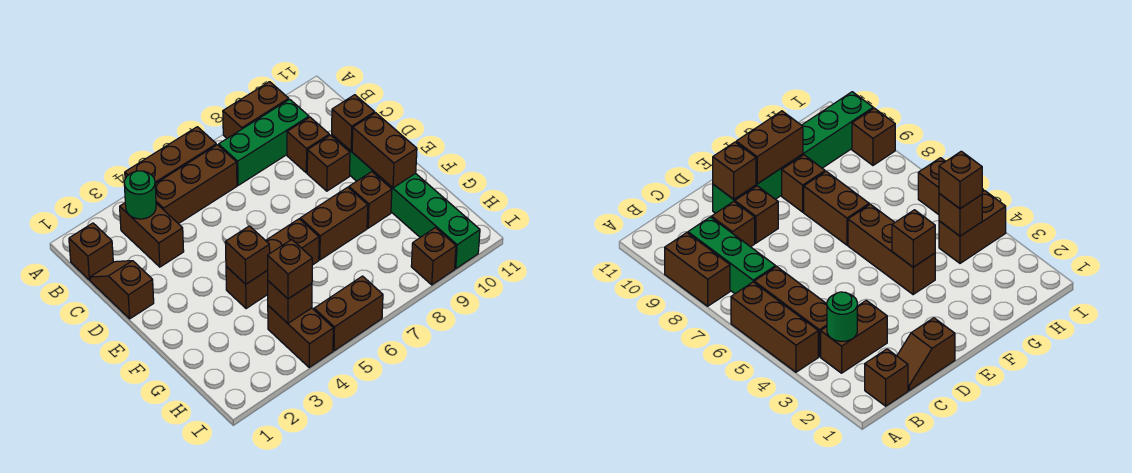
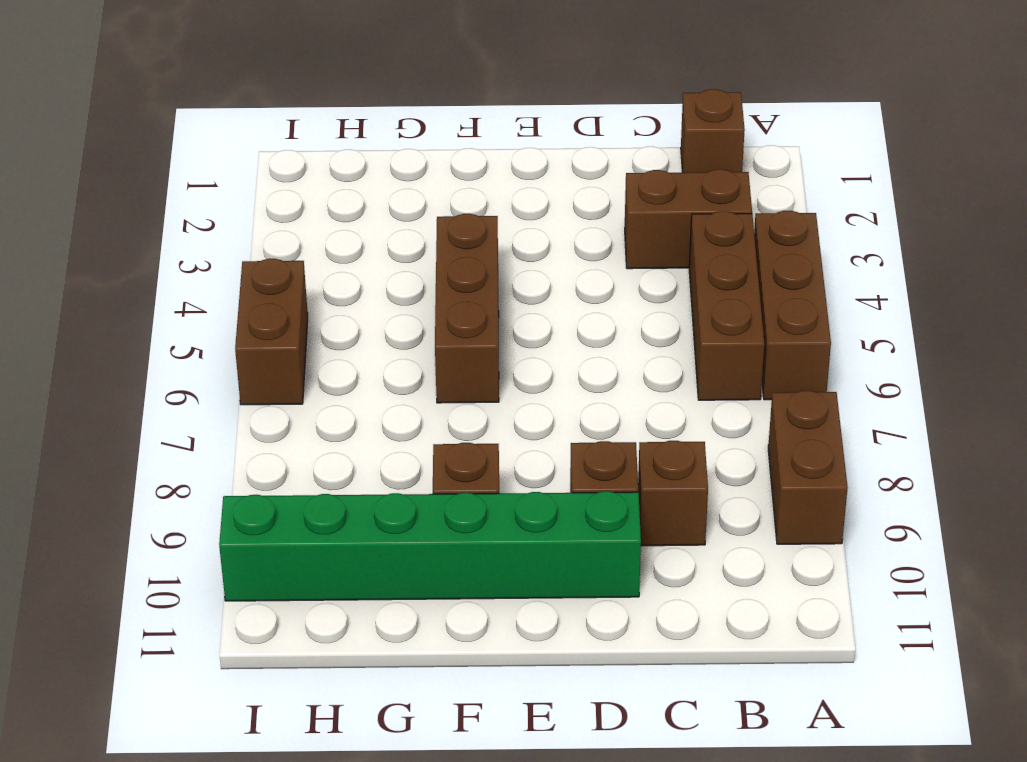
none -> green brick B7:B9 level 1
none -> brown slope C1:D1 level 1 top D
none -> brown brick F7:F8 level 1

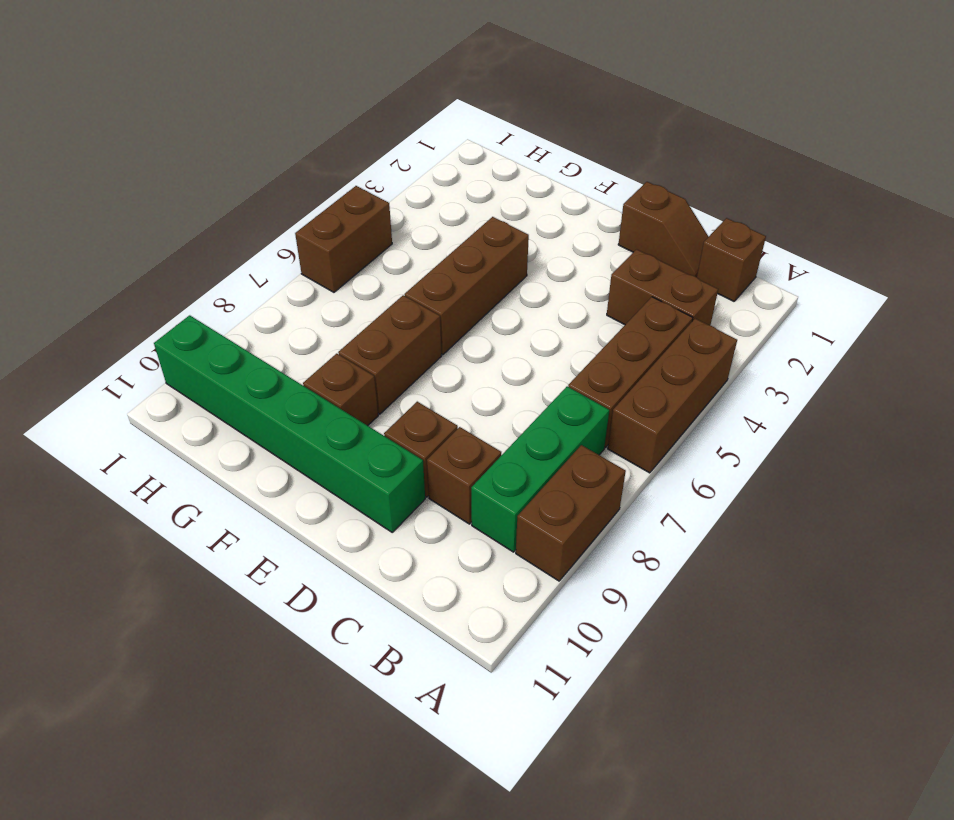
none -> brown brick H4:I4 level 1
none -> brown brick I9 level 1
none -> green round brick B3 level 2

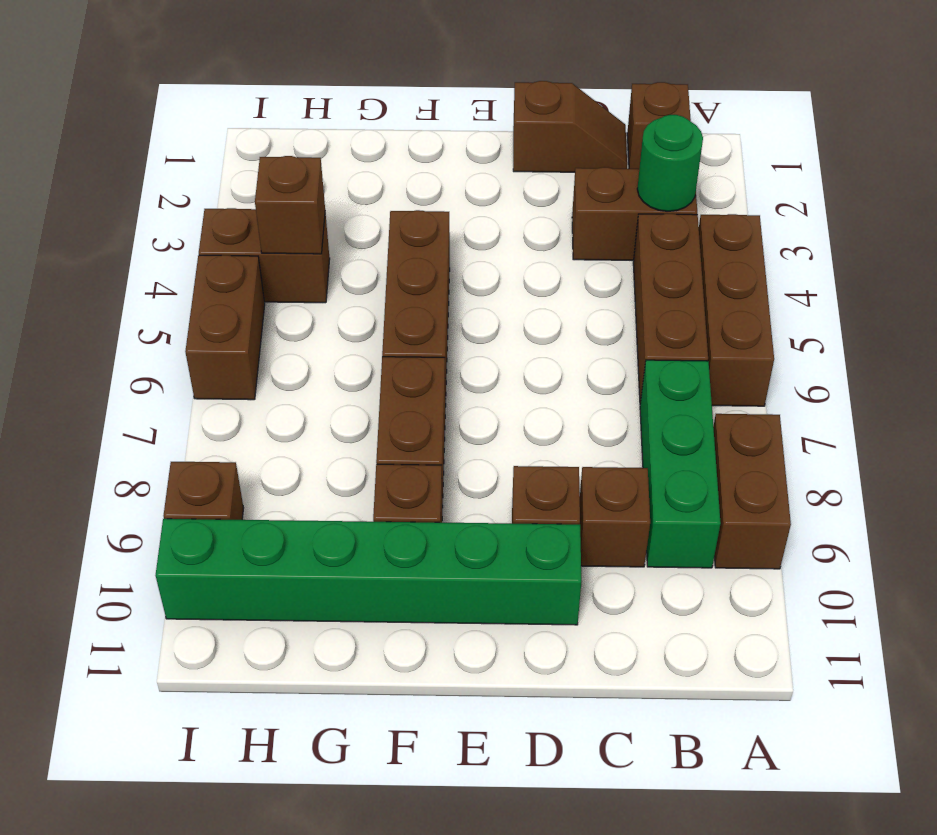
none -> brown brick D10 level 2
none -> brown brick E10:F10 level 2
none -> brown brick F4 level 2

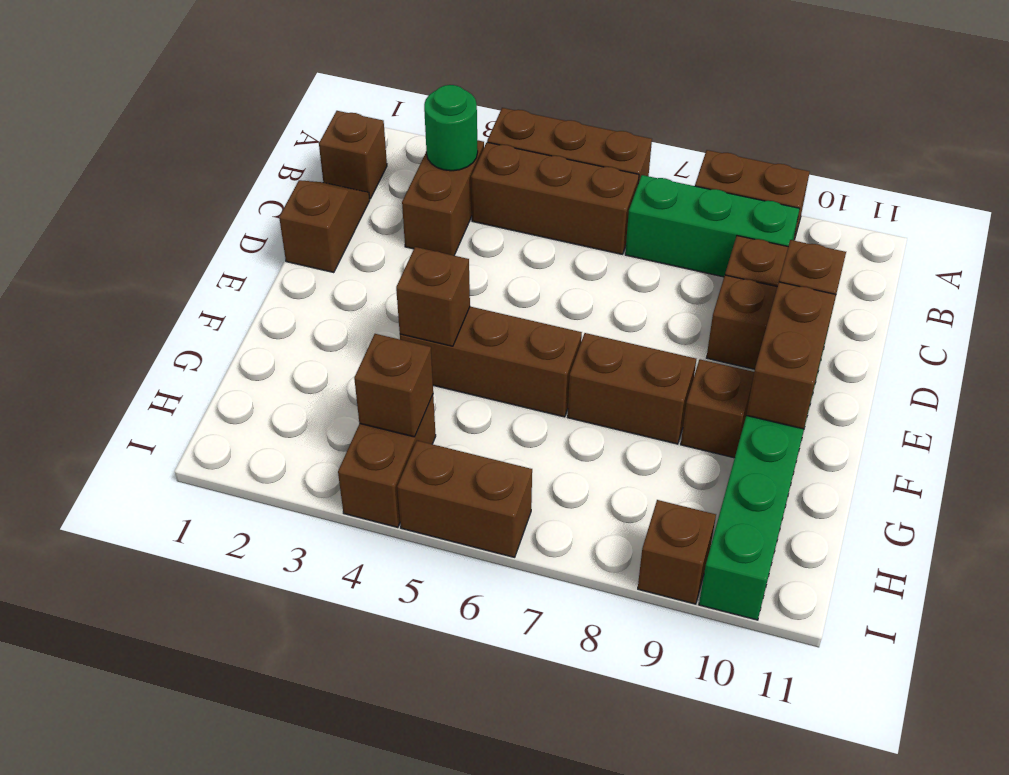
none -> brown brick H4 level 3

